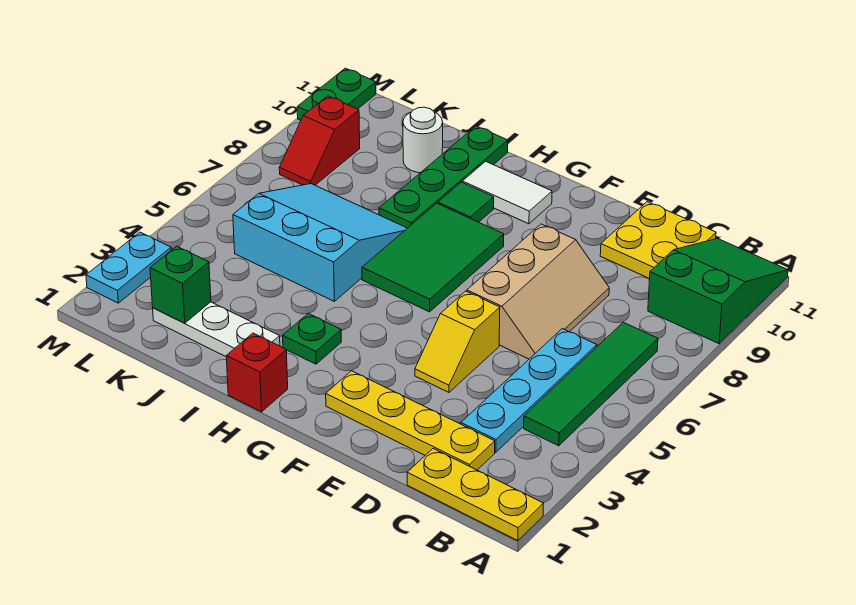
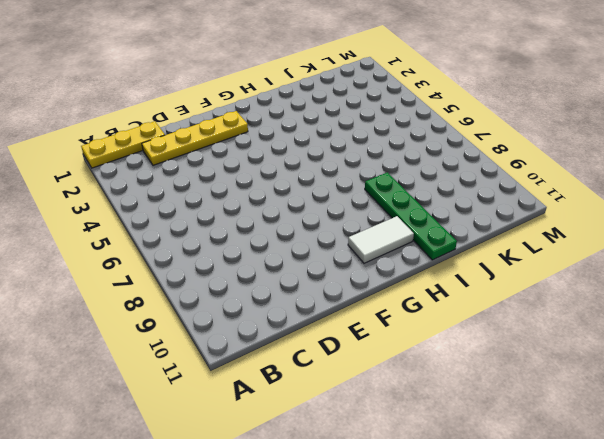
none -> green slope A9:B11 level 1 top 9
none -> green tile B4:B7 level 1
none -> cyan plate C3:C6 level 1

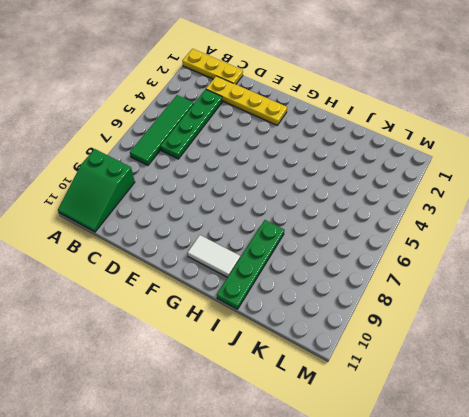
green plate C3:C6 level 1 -> cyan plate C3:C6 level 1
none -> yellow plate C10:D11 level 1
none -> tan slope D6:E8 level 1 top E
none -> yellow slope E4:E5 level 1 top 5

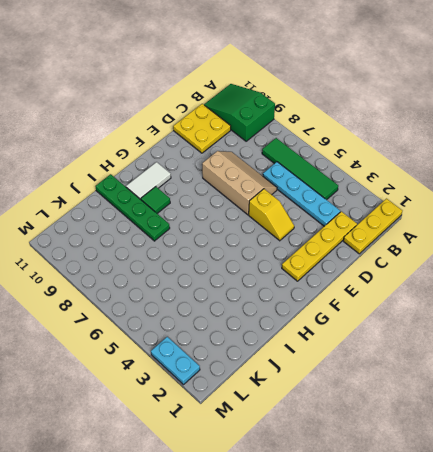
none -> green tile G6:H8 level 1
none -> red brick H1 level 1
none -> green plate H3 level 1

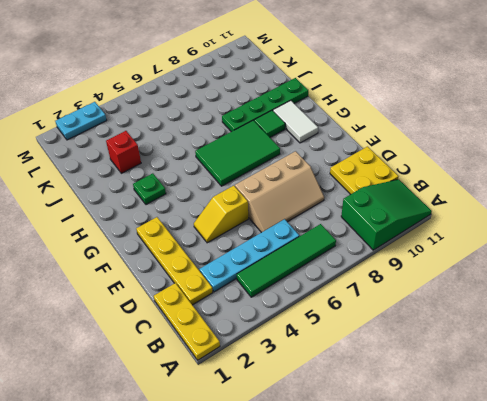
red brick J3 level 1 -> red brick H1 level 1
none -> white plate I2:K2 level 1
none -> cyan slope I5:K7 level 1 top 5
none -> white round brick J10 level 1

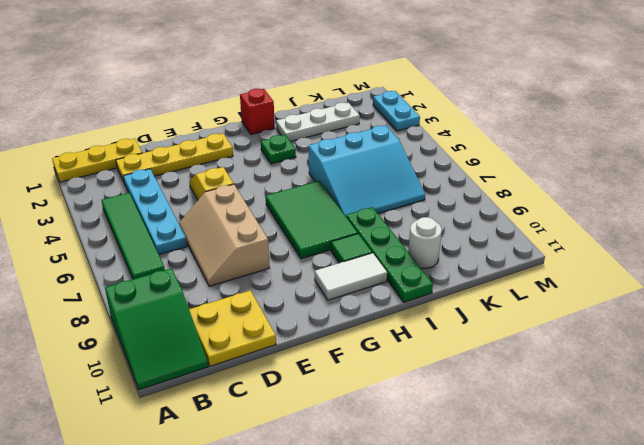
none -> red slope L8:L9 level 1 top 9
none -> green plate M10:M11 level 1
none -> green brick K2 level 2

